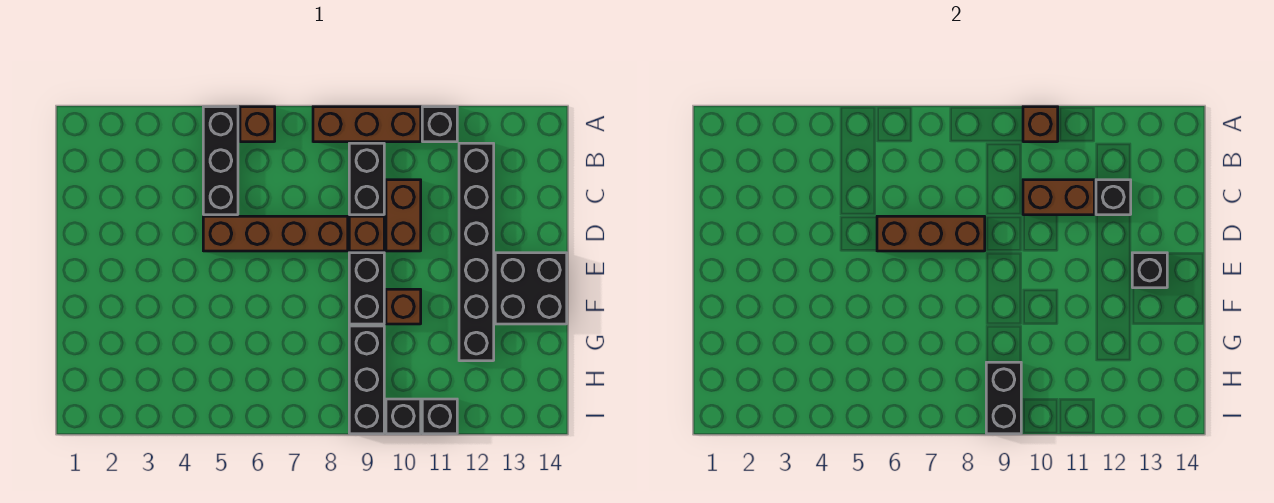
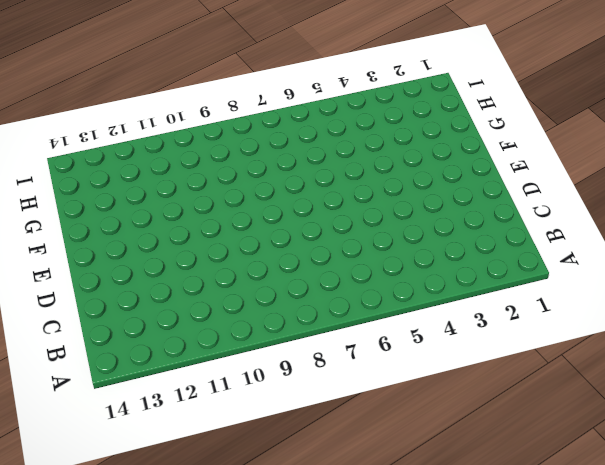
none -> black brick A5:C5 level 1
none -> brown brick A6 level 1
none -> brown brick A8:A10 level 1

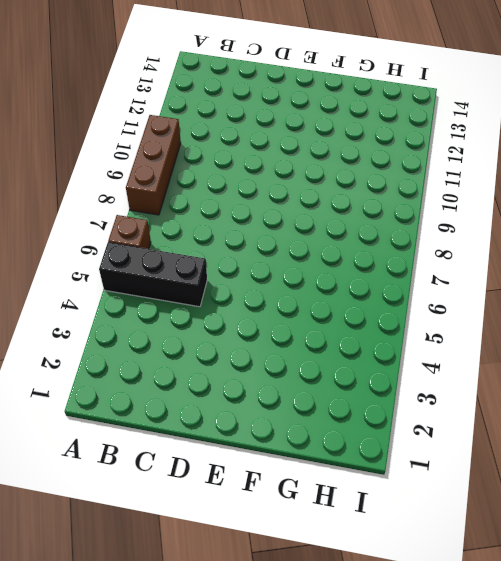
none -> black brick A11 level 1
none -> black brick B9:C9 level 1
none -> black brick B12:G12 level 1

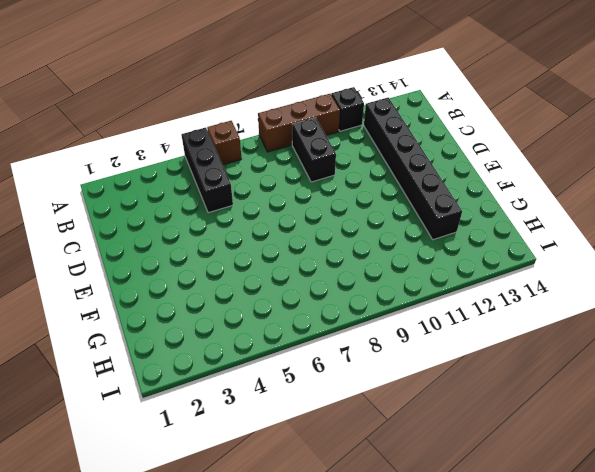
none -> brown brick C10:D10 level 1
none -> brown brick D5:D8 level 1
none -> brown brick D9 level 1

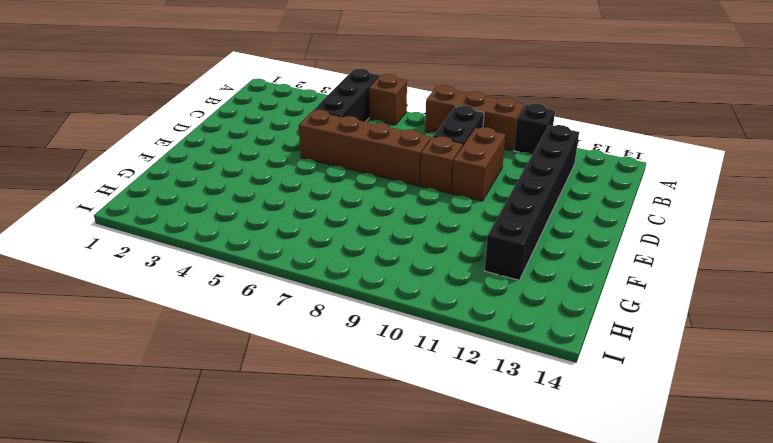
none -> black brick E9:F9 level 1
none -> black brick E13:F14 level 1
none -> brown brick F10 level 1

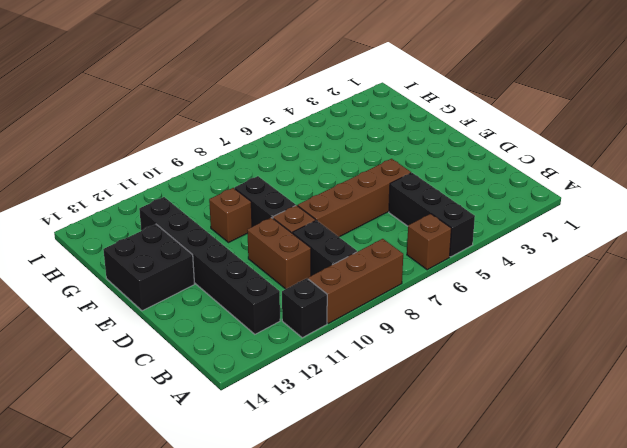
none -> black brick G9:I9 level 1
none -> black brick I10 level 1
none -> black brick I11 level 1

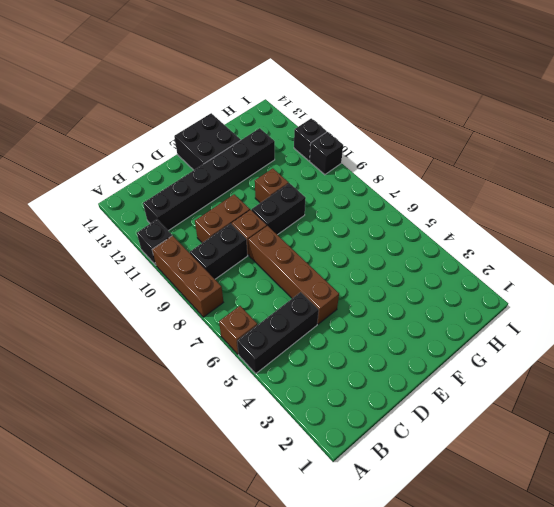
none -> black brick G9:I9 level 1
none -> brown brick A10 level 2
none -> brown brick C10:C11 level 2

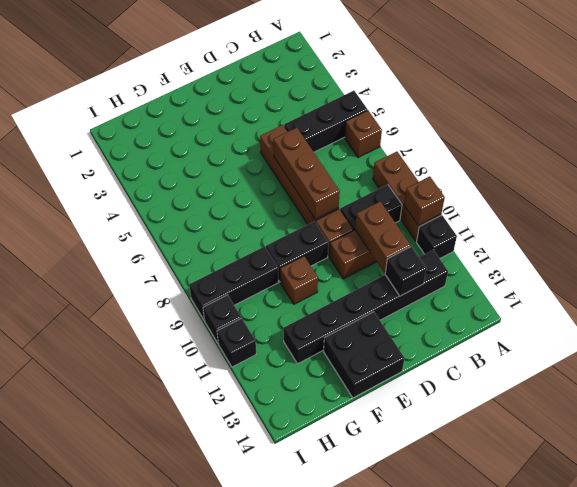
none -> black brick E13 level 2
none -> black brick H9:I9 level 2

